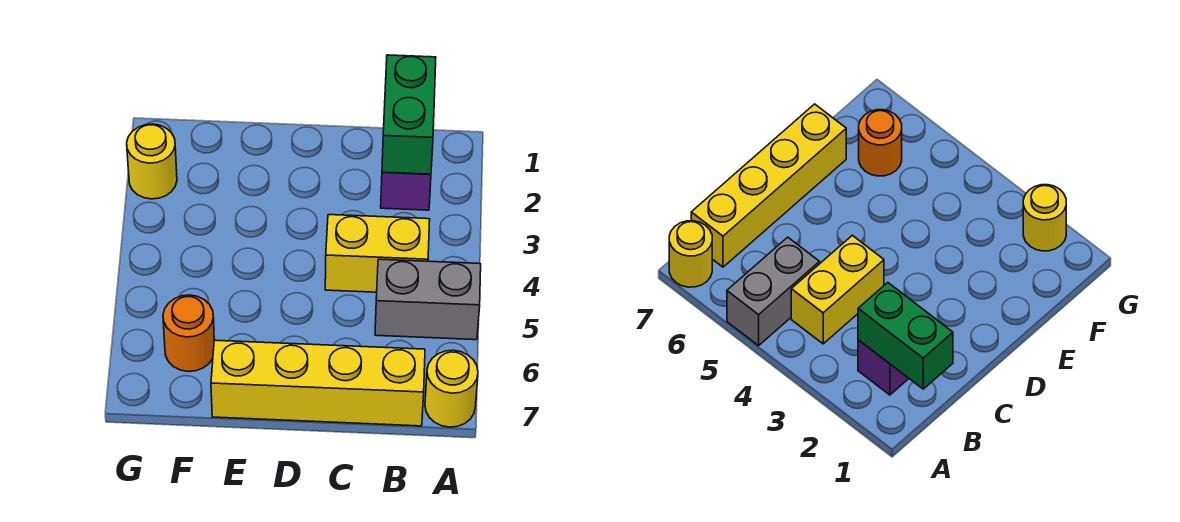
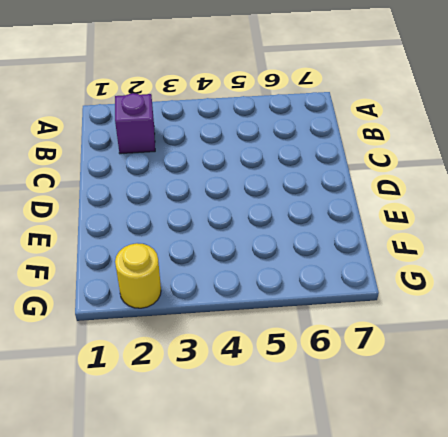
none -> grey brick A5:B5 level 1
none -> yellow round brick A7 level 1

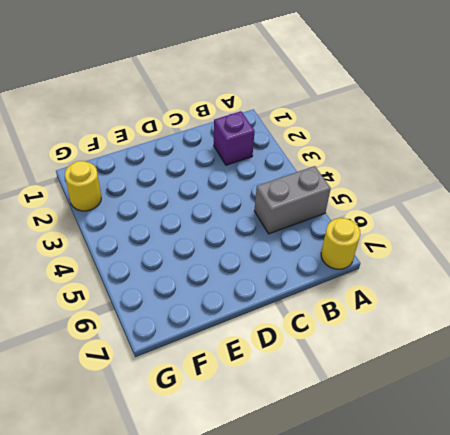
none -> yellow brick B4:C4 level 1
none -> yellow brick B7:E7 level 1

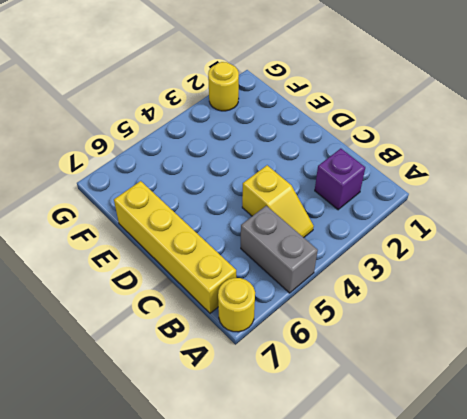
yellow slope B4:C4 level 1 top C -> yellow brick B4:C4 level 1
none -> orange round brick F6 level 1
none -> green brick B1:B2 level 2

